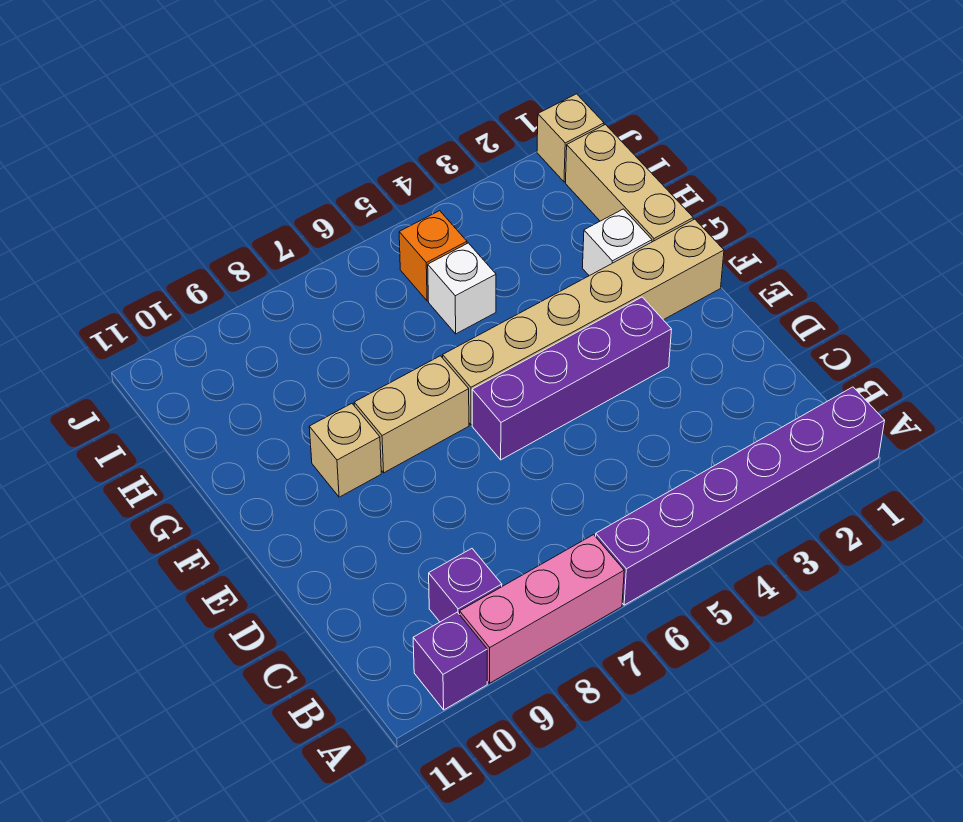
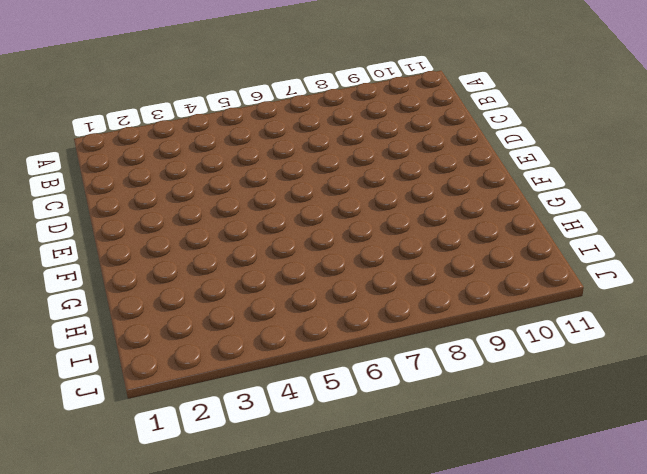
none -> purple brick A1:A6 level 1
none -> pink brick A7:A9 level 1
none -> purple brick A10 level 1

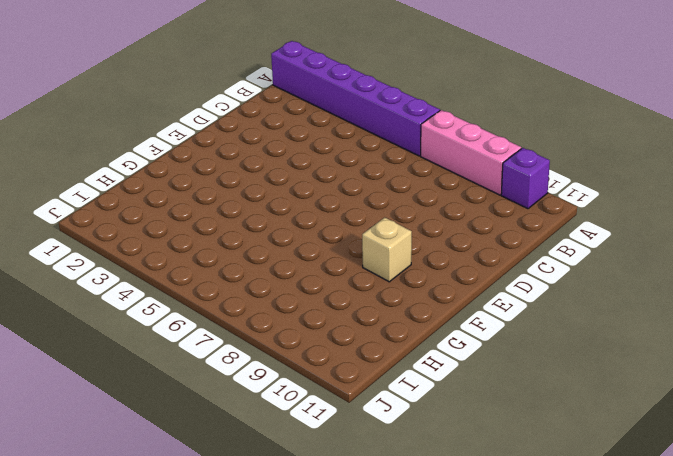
none -> purple brick B9 level 1
none -> purple brick E3:E6 level 1
none -> tan brick F1:F6 level 1

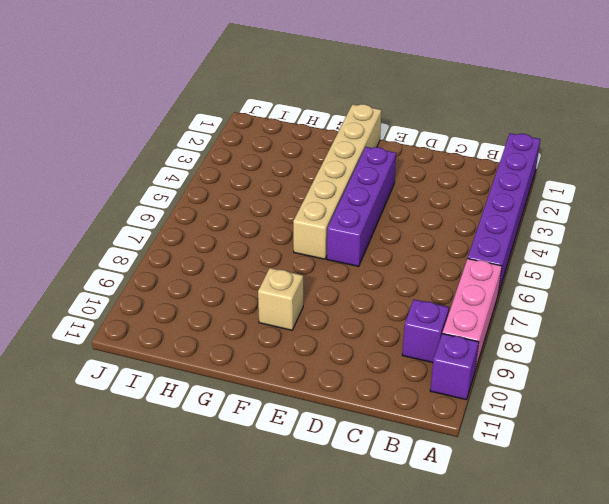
none -> tan brick F7:F8 level 1
none -> tan brick G1:I1 level 1
none -> white brick G2 level 1

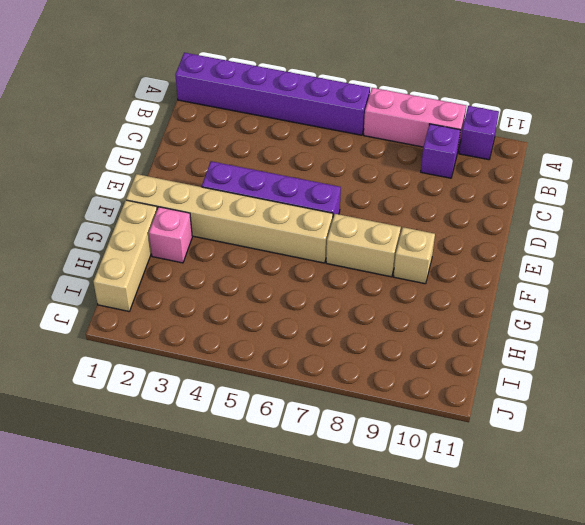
pink brick G2 level 1 -> white brick G2 level 1
none -> white brick H5 level 1
none -> orange brick I5 level 1
none -> tan brick J1 level 1

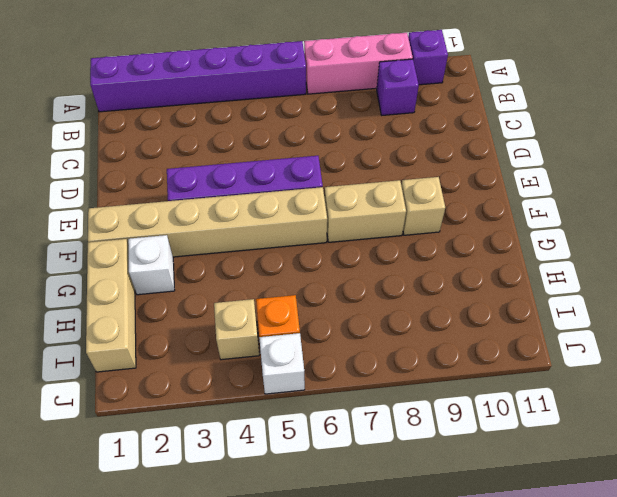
tan brick I4 level 1 -> tan brick J1 level 1
white brick J5 level 1 -> white brick H5 level 1

